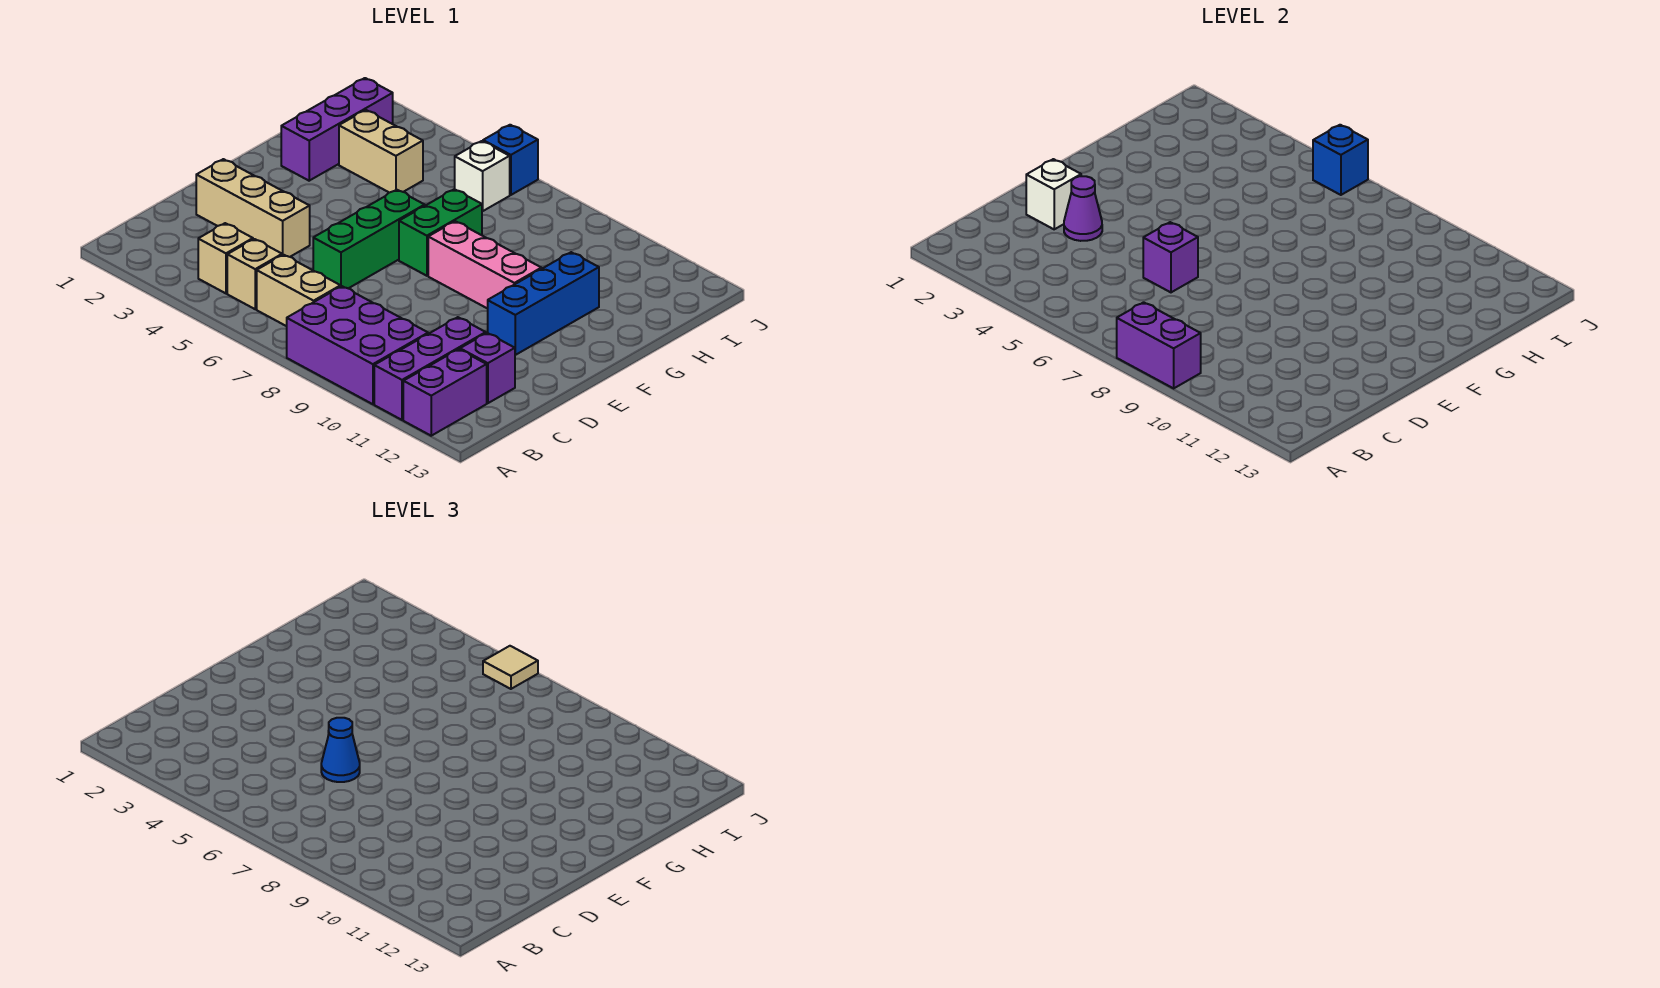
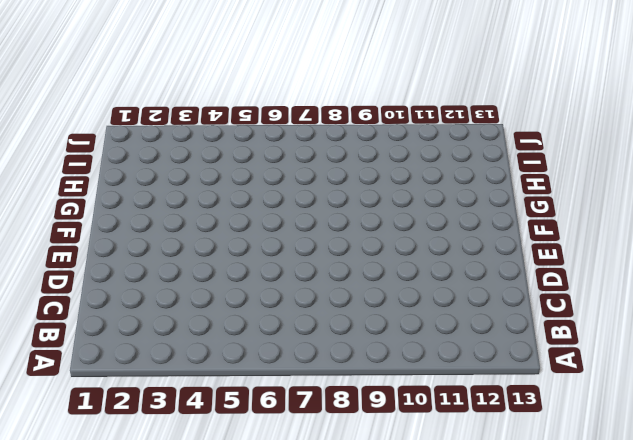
none -> purple brick A8:B10 level 1
none -> purple brick A11:C11 level 1
none -> purple brick A12:B12 level 1

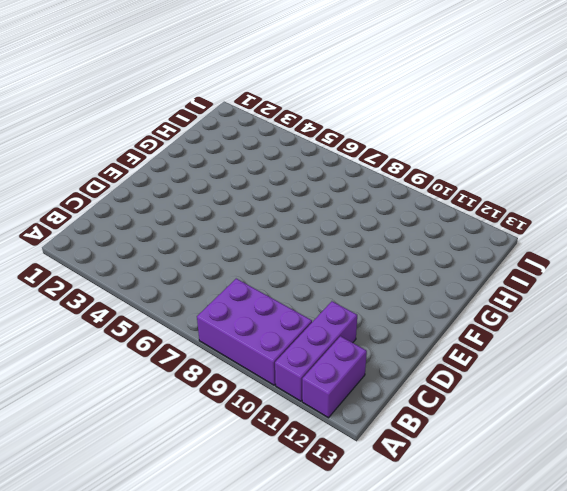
none -> tan brick B4 level 1
none -> tan brick B5 level 1
none -> tan brick B6:B7 level 1

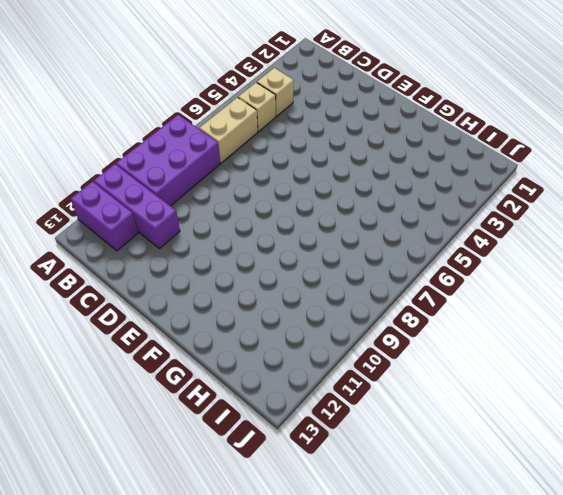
none -> purple brick C12 level 1
none -> tan brick D2:D4 level 1
none -> green brick D6:F6 level 1

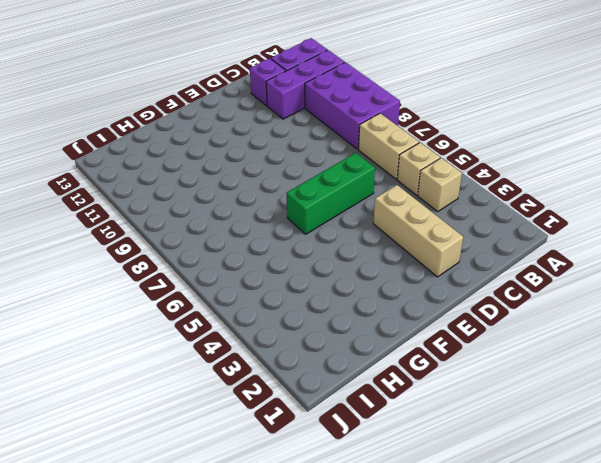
none -> blue brick E11:G11 level 1
none -> green brick F7:G7 level 1
none -> pink brick F8:F10 level 1

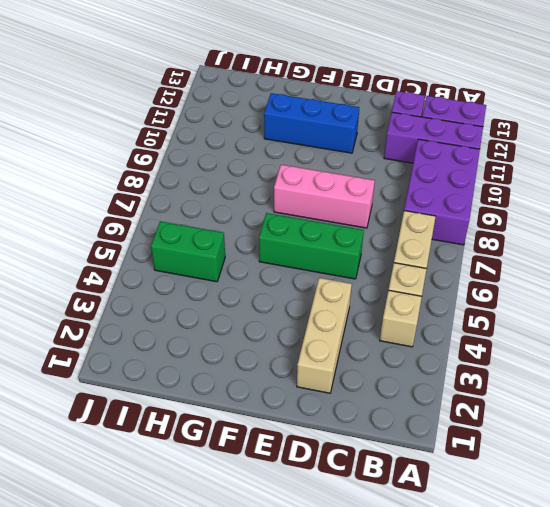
pink brick D8:F8 level 1 -> pink brick F8:F10 level 1
green brick H5:I5 level 1 -> green brick F7:G7 level 1
none -> purple brick G2:I2 level 1
none -> tan brick H3:H4 level 1
none -> white brick I6 level 1

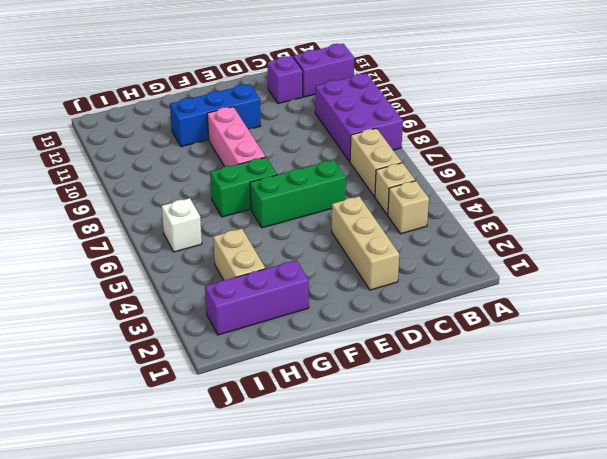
none -> purple brick A11:C11 level 1
none -> blue brick J6 level 1
none -> purple brick A8:A9 level 2

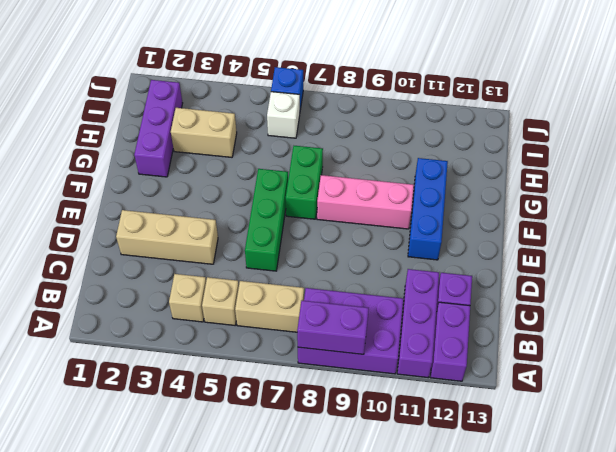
none -> white brick D2 level 2
none -> purple cone D3 level 2
none -> purple brick D6 level 2

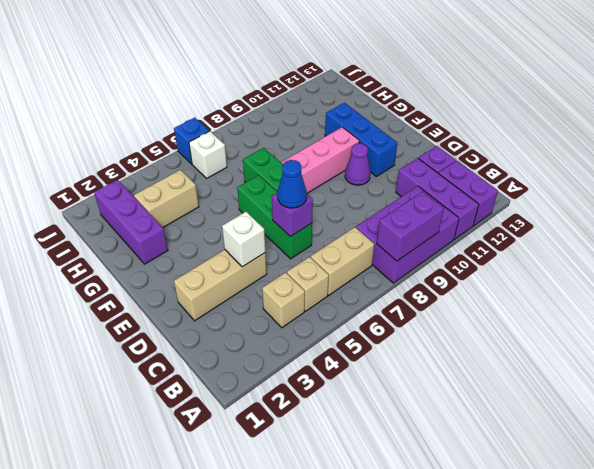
white brick D4 level 2 -> white brick D2 level 2
purple cone E10 level 1 -> purple cone D3 level 2
none -> blue brick J6 level 2
none -> tan tile J6 level 3

